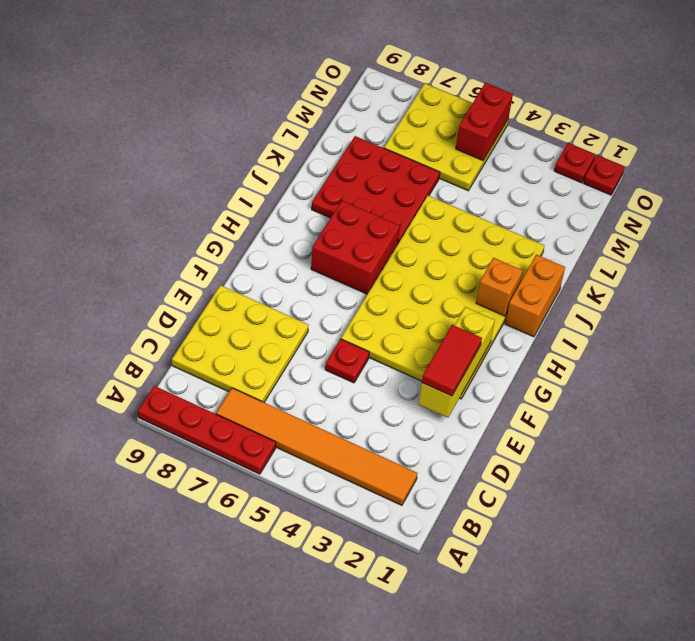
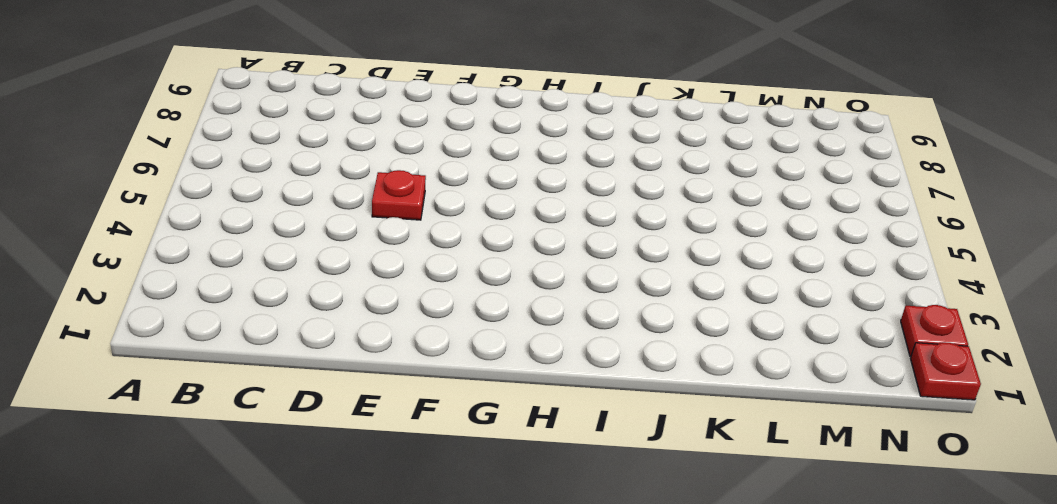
none -> red plate A6:A9 level 1
none -> orange tile B2:B7 level 1
none -> yellow plate C7:E9 level 1

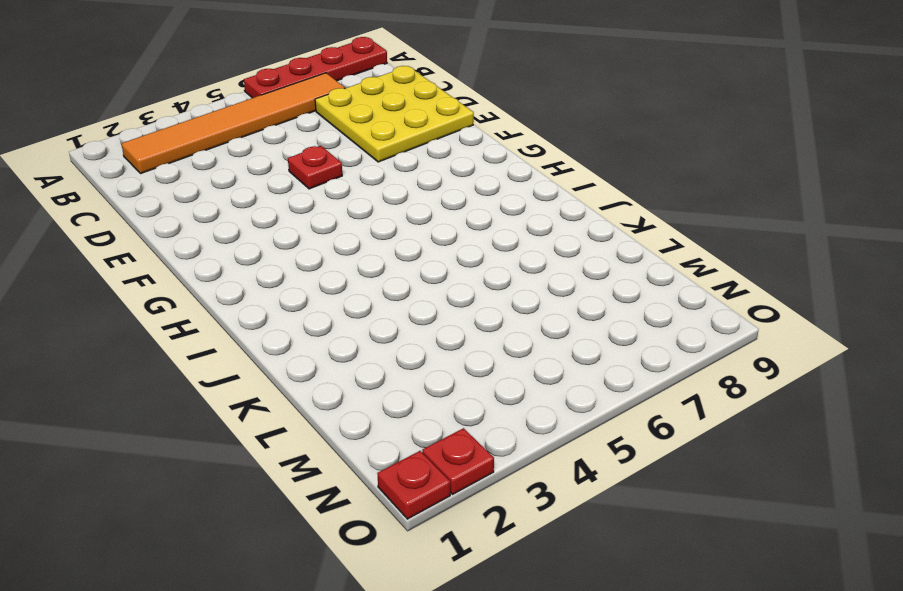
none -> yellow plate F2:K5 level 1
none -> red brick H6:I7 level 1
none -> orange brick I1:J1 level 1

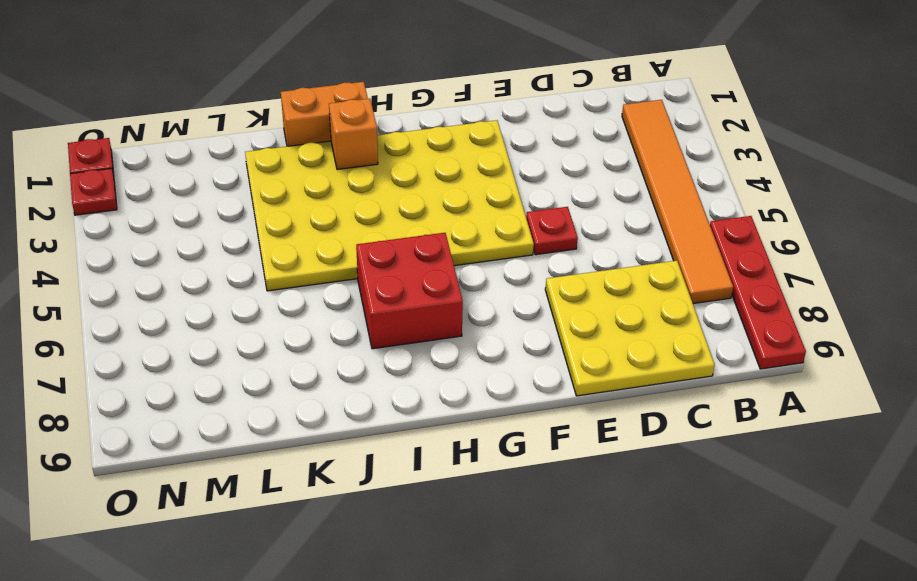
none -> red plate J6:L8 level 1
none -> yellow plate M5:O7 level 1
none -> yellow brick E2:G2 level 2

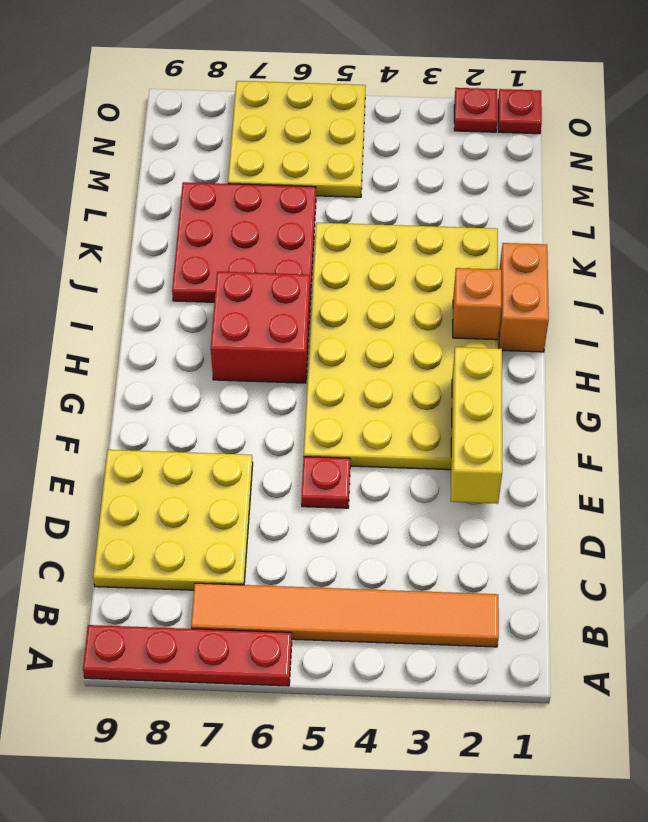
none -> red brick N5:O5 level 2
none -> red tile E2:F2 level 3

